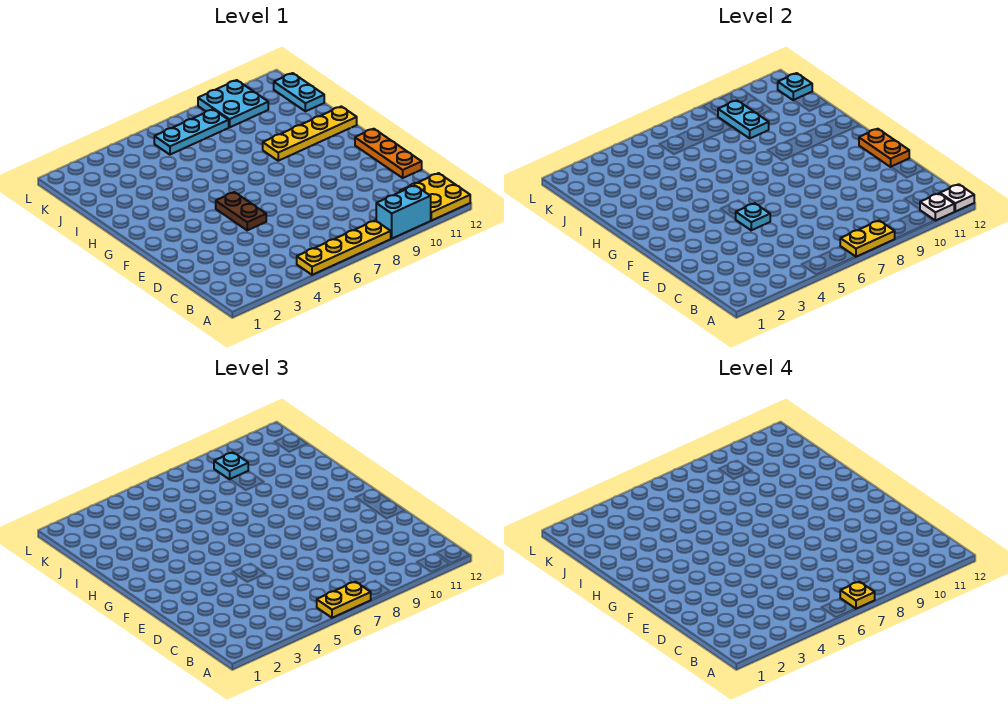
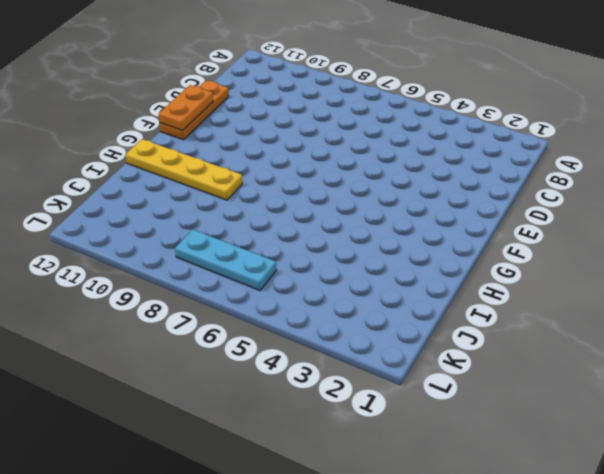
none -> yellow plate A5:A8 level 1
none -> cyan brick A9:A10 level 1
none -> yellow plate A11:B12 level 1

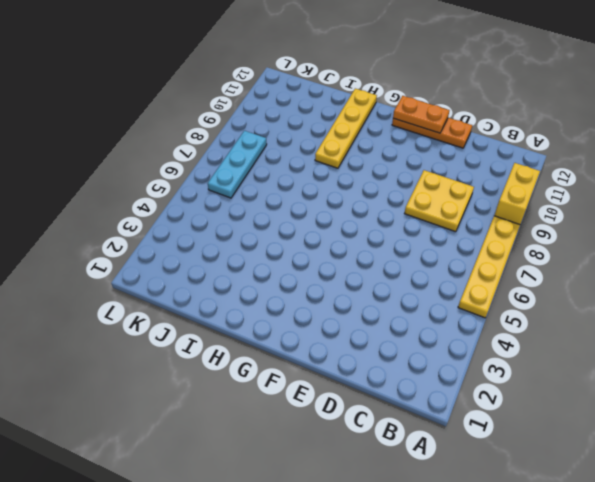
yellow brick A9:A10 level 1 -> cyan brick A9:A10 level 1
yellow plate C8:D9 level 1 -> yellow plate A11:B12 level 1
none -> brown plate E5:F5 level 1
none -> cyan plate J12:K12 level 1
none -> cyan plate K9:L10 level 1

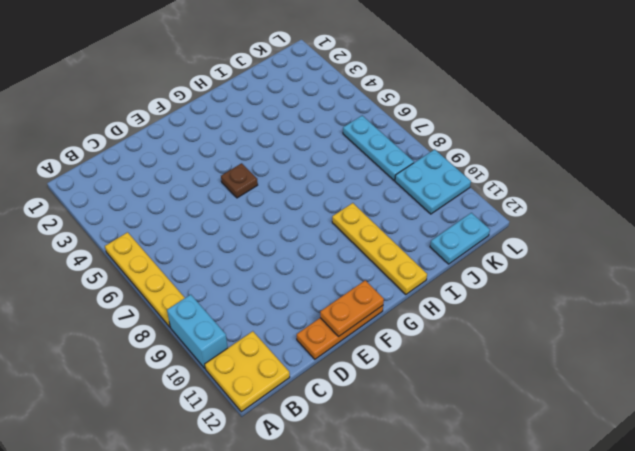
brown plate F5 level 1 -> brown plate E5:F5 level 1
none -> yellow plate A7:A8 level 2
none -> white plate A11 level 2
none -> white plate A12 level 2

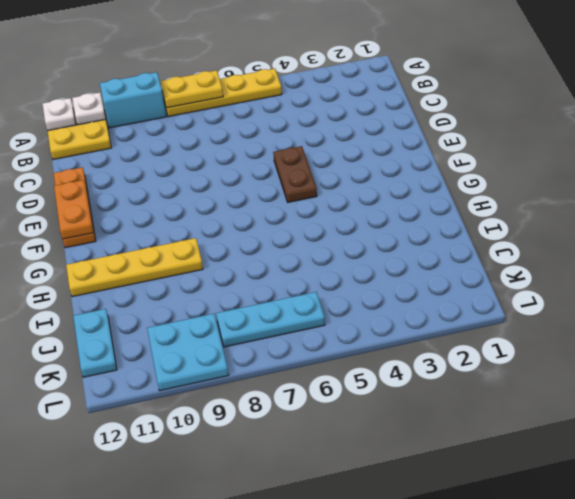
none -> cyan plate E5 level 2
none -> cyan plate J9:K9 level 2
none -> cyan plate K12 level 2

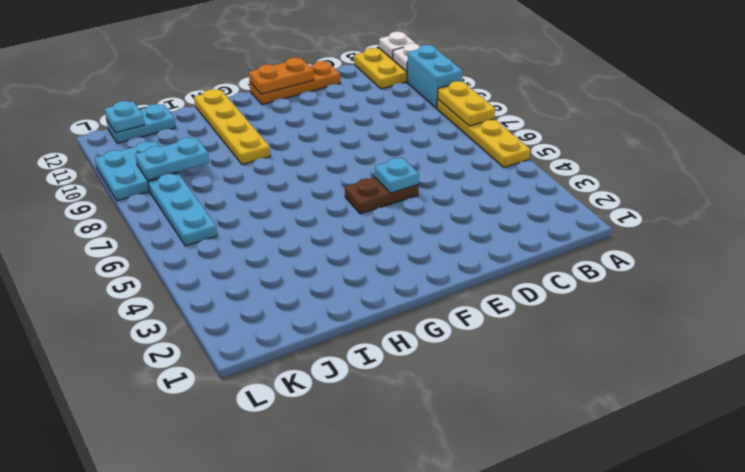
none -> yellow plate A6:A7 level 3
none -> cyan plate K9 level 3
none -> yellow plate A7 level 4

